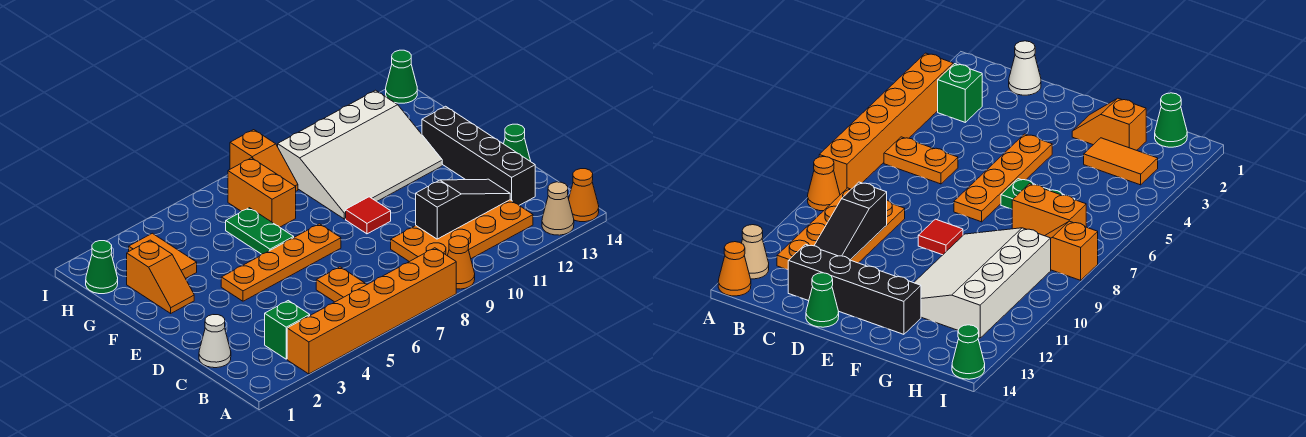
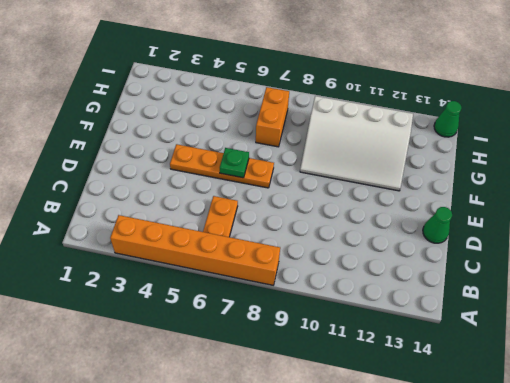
green plate E6 level 2 -> none
none -> orange cone A9 level 1
none -> tan cone A13 level 1
none -> orange cone A14 level 1

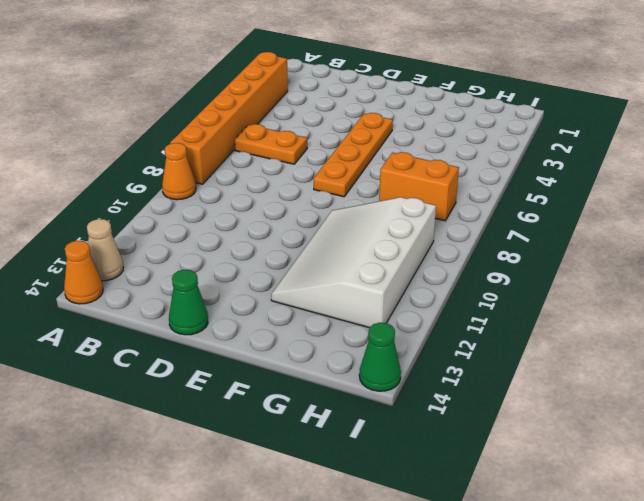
none -> green brick B3 level 1
none -> orange plate B9:C12 level 1
none -> white cone C1 level 1

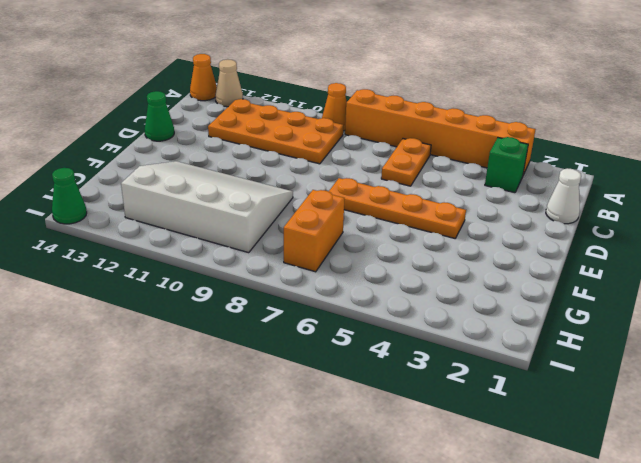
none -> black brick C13:F13 level 1
none -> red tile E9 level 1
none -> orange slope F2:G2 level 1 top G

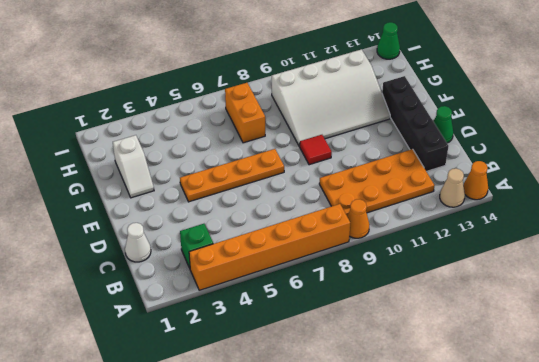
white slope F2:G2 level 1 top G -> orange slope F2:G2 level 1 top G
none -> orange plate B6:C6 level 1
none -> green plate F6:G6 level 1
none -> orange tile G3:H3 level 1

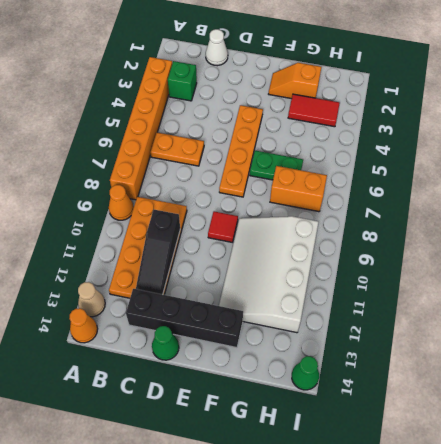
red tile G3:H3 level 1 -> orange tile G3:H3 level 1
none -> green cone H1 level 1
none -> orange slope H8:I8 level 1 top I

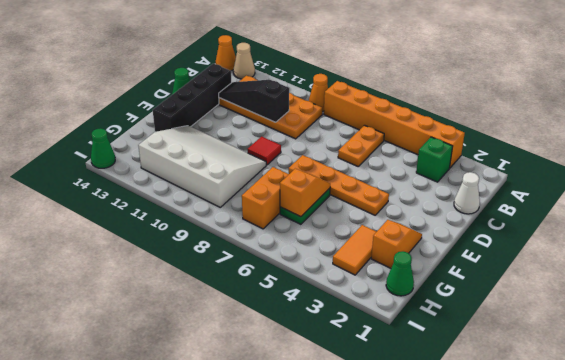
orange slope F6:G6 level 2 top G -> orange slope H8:I8 level 1 top I

